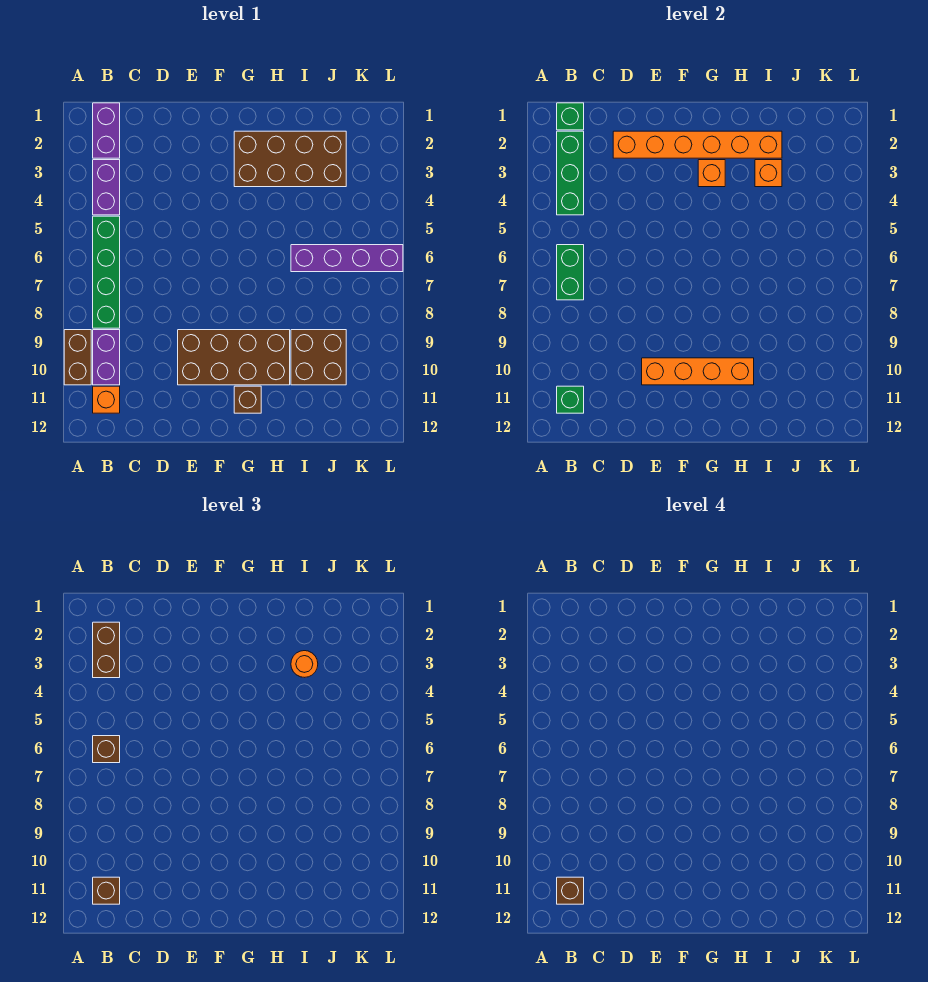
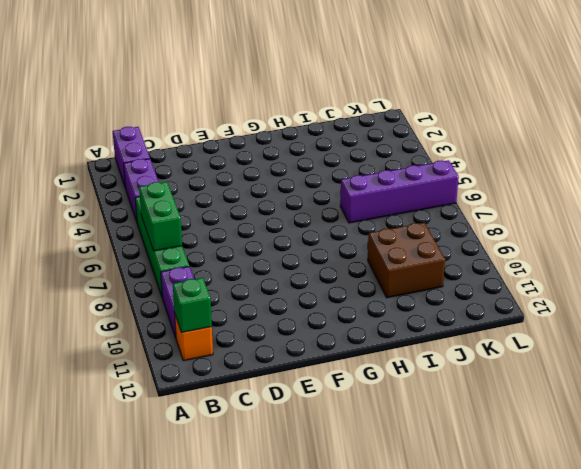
none -> brown brick A9:A10 level 1
none -> brown brick E9:H10 level 1
none -> brown brick G2:J3 level 1

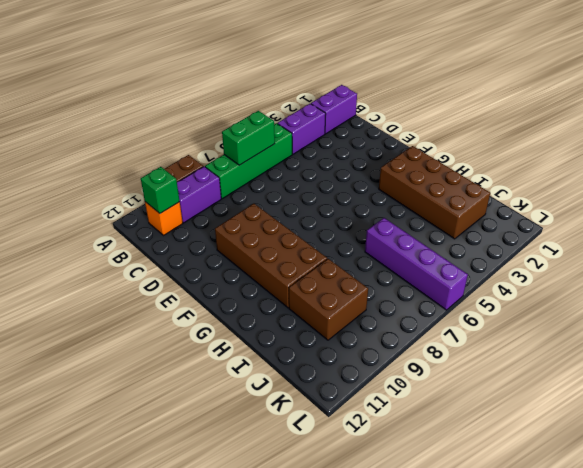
none -> brown brick G11 level 1
none -> green brick B1 level 2
none -> green brick B2:B4 level 2

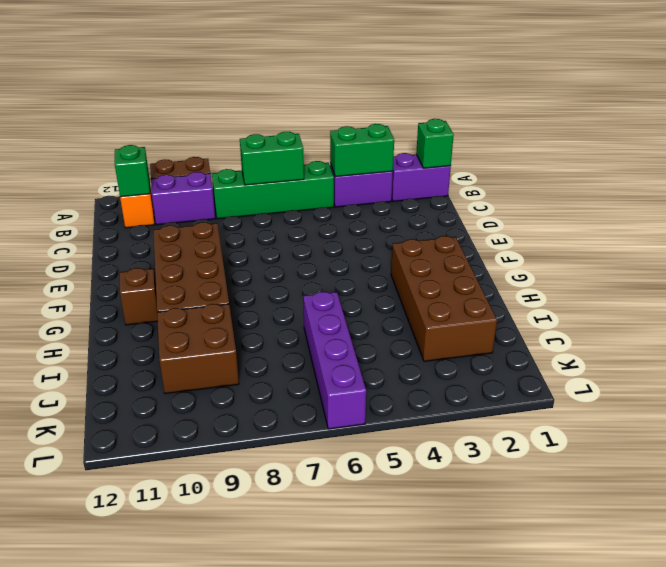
green brick B3:B4 level 2 -> green brick B2:B4 level 2
none -> orange brick D2:I2 level 2
none -> orange brick E10:H10 level 2
none -> orange brick G3 level 2

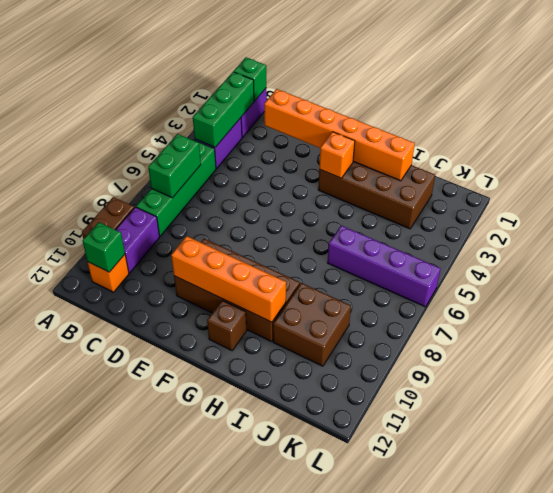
none -> orange brick I3 level 2
none -> brown brick B2:B3 level 3
none -> brown brick B6 level 3

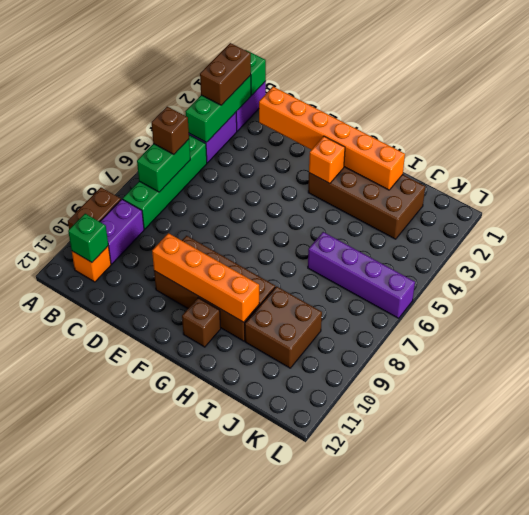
none -> orange brick I3 level 2
none -> brown brick B11 level 3
none -> orange round brick I3 level 3

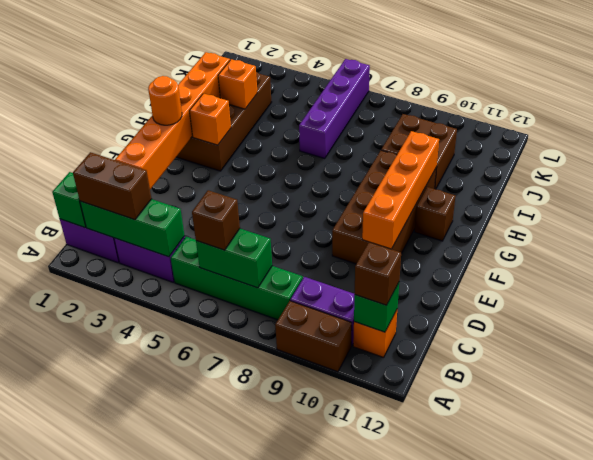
orange round brick F2 level 3 -> orange round brick I3 level 3
none -> brown brick B11 level 4

